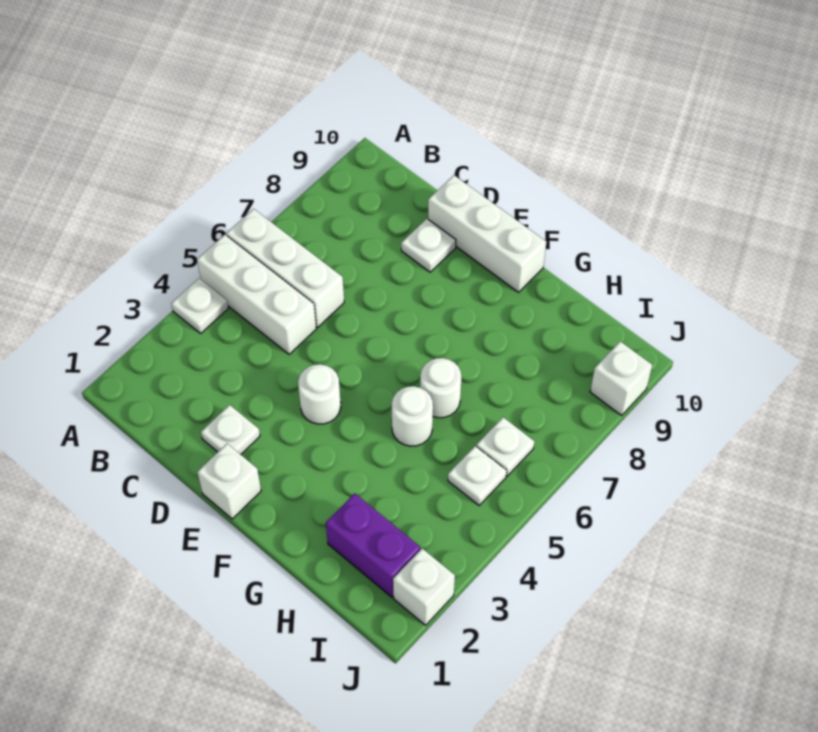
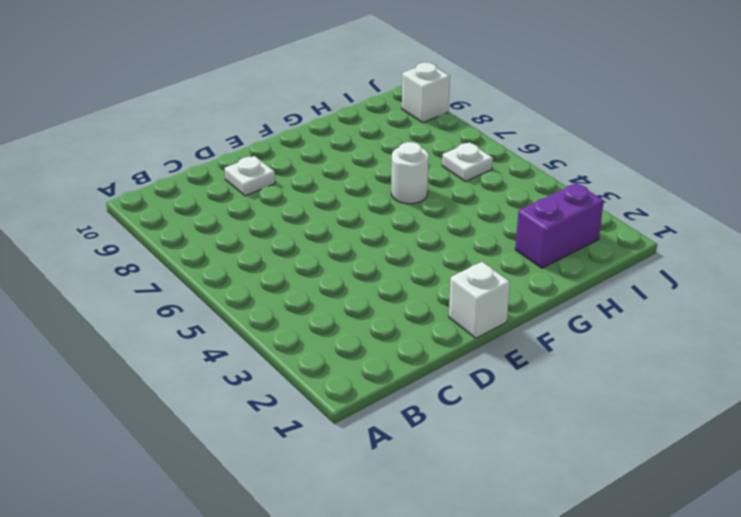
none -> white plate A4 level 1
none -> white brick A5:C5 level 1
none -> white brick A6:C6 level 1

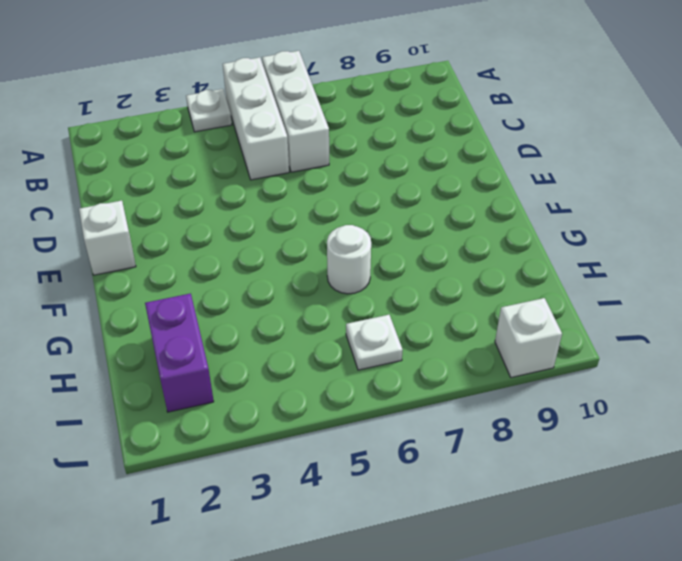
none -> white plate D2 level 1
none -> white plate D9 level 1
none -> white brick D10:F10 level 1

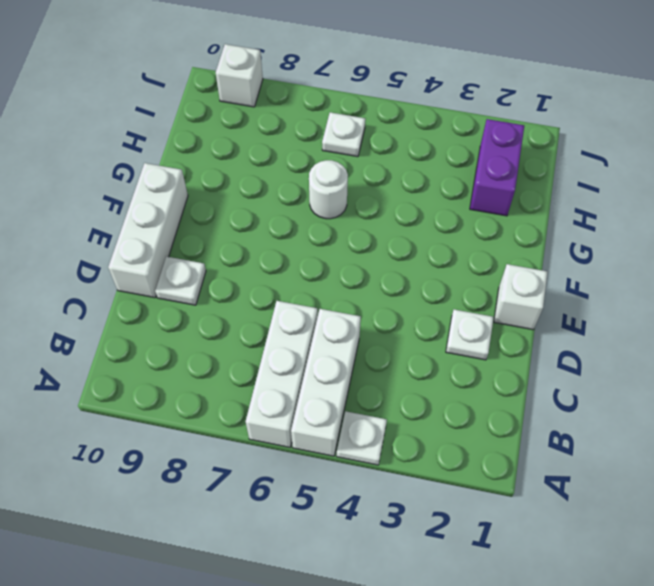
none -> white round brick E4 level 1
none -> white round brick G5 level 1
none -> white plate I5 level 1

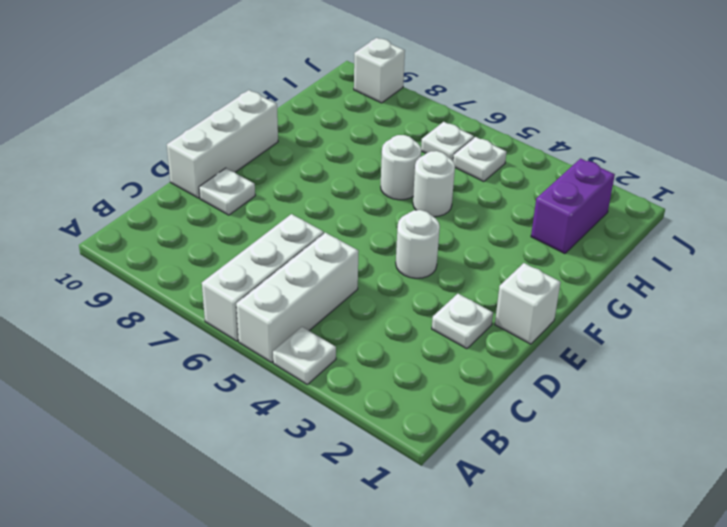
none -> white brick J2 level 1

